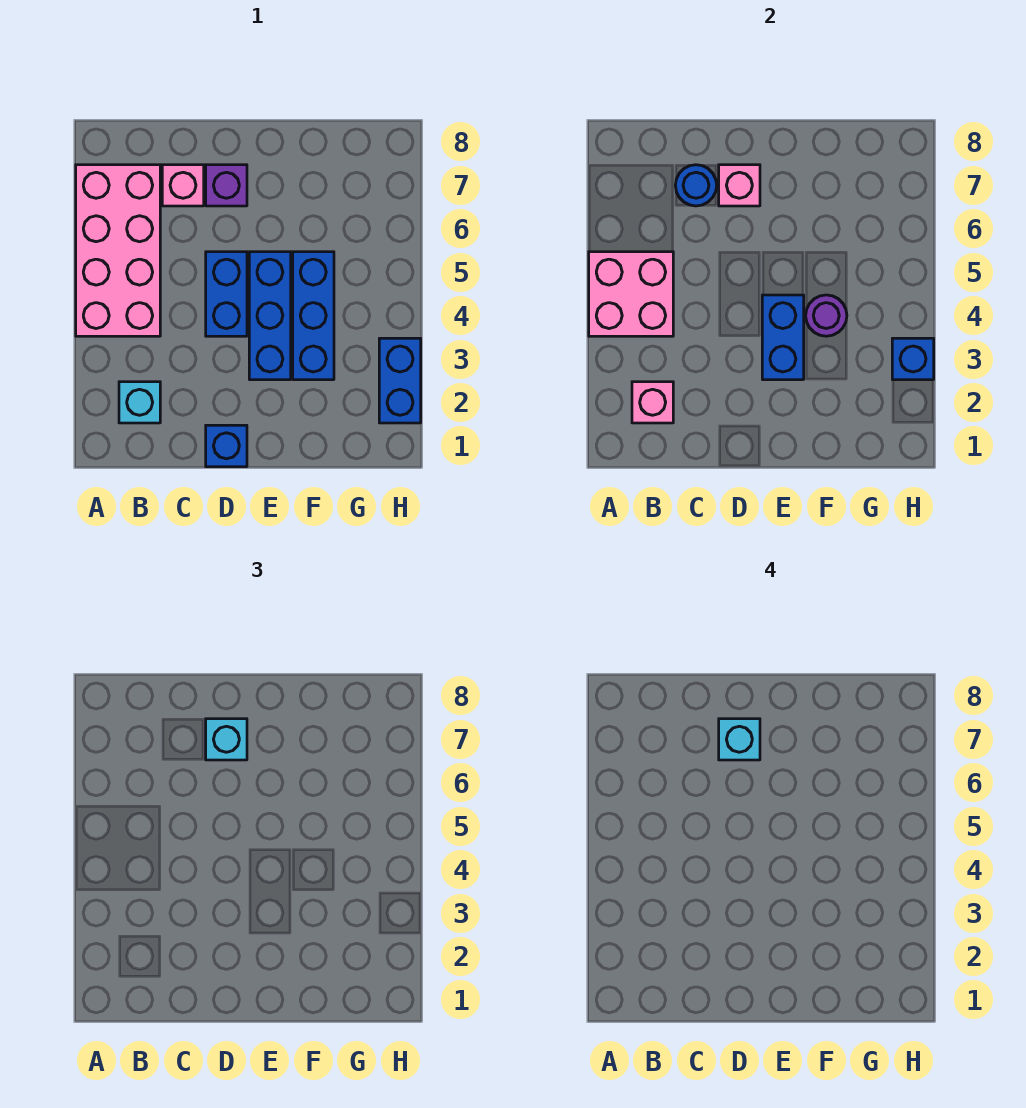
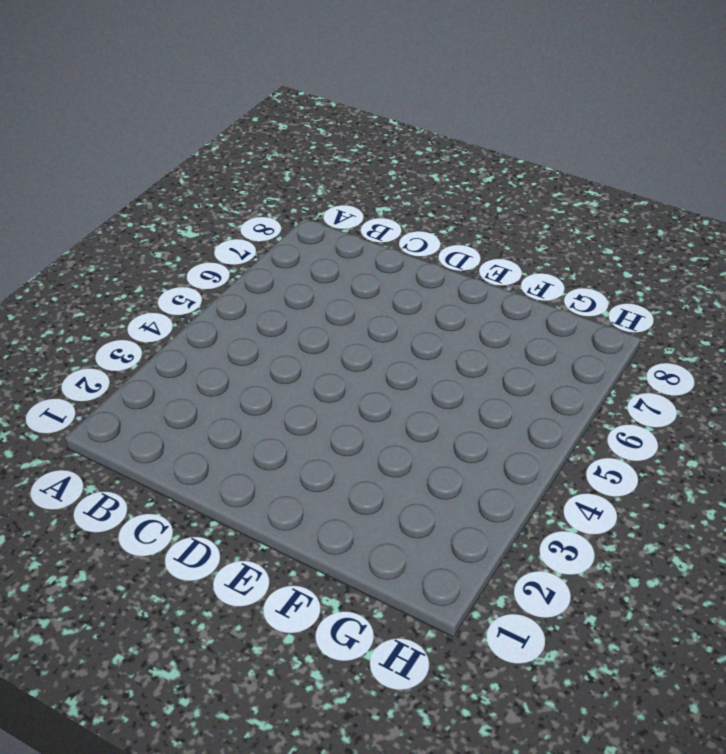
none -> pink brick A4:B7 level 1
none -> cyan brick B2 level 1
none -> pink brick C7 level 1

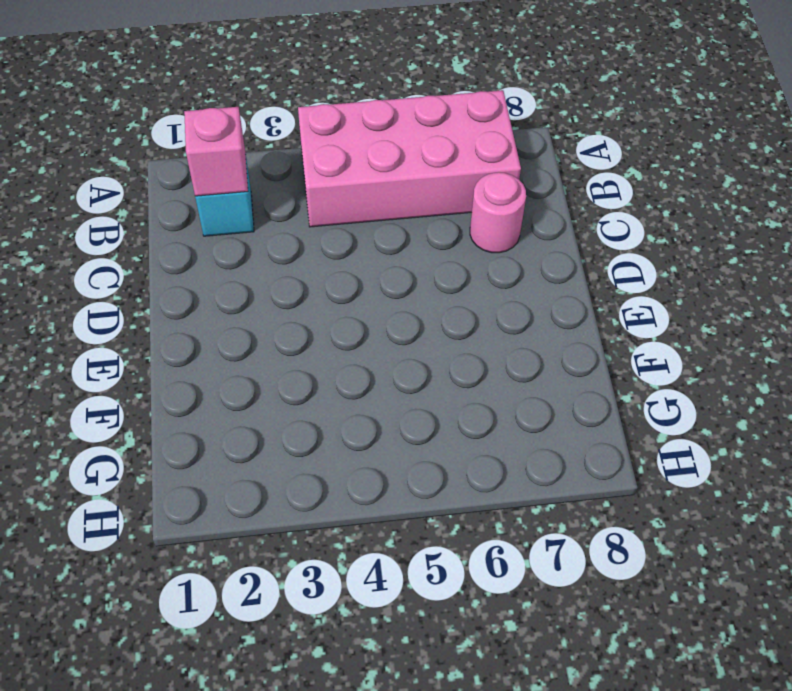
pink round brick C7 level 1 -> pink brick C7 level 1
none -> blue brick D1 level 1
none -> blue brick D4:D5 level 1
none -> purple brick D7 level 1

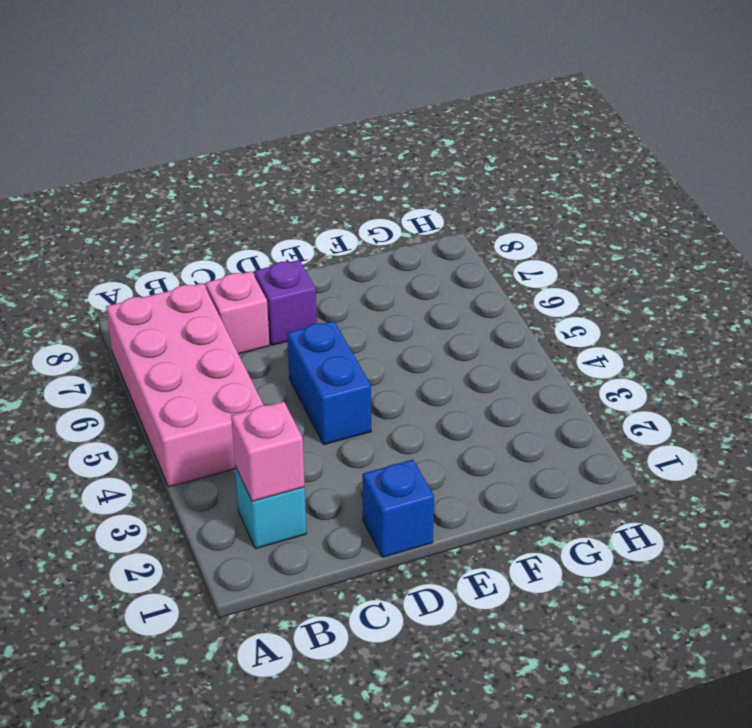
none -> blue brick E3:E5 level 1
none -> blue brick F3:F5 level 1
none -> blue brick H2:H3 level 1

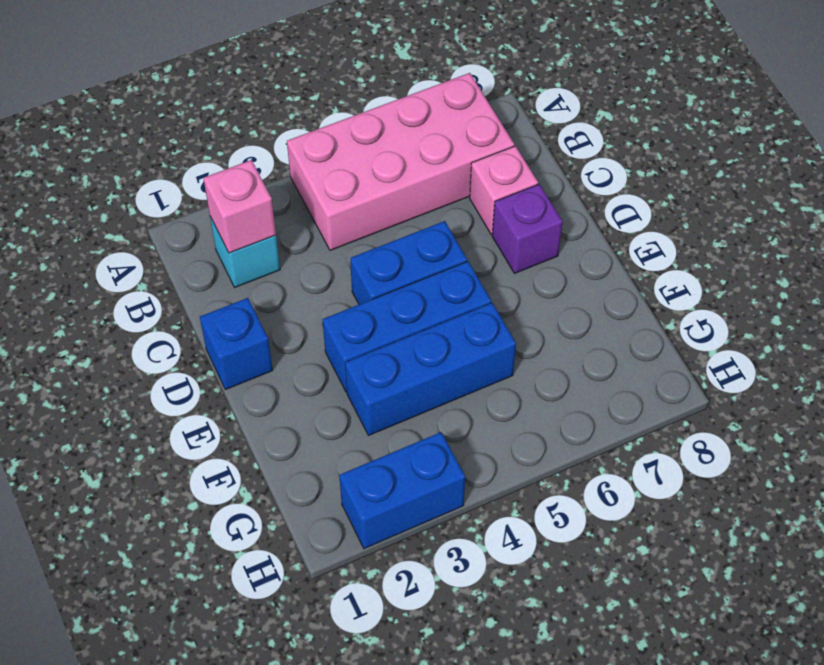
none -> pink brick A4:B5 level 2
none -> blue round brick C7 level 2
none -> pink brick D7 level 2

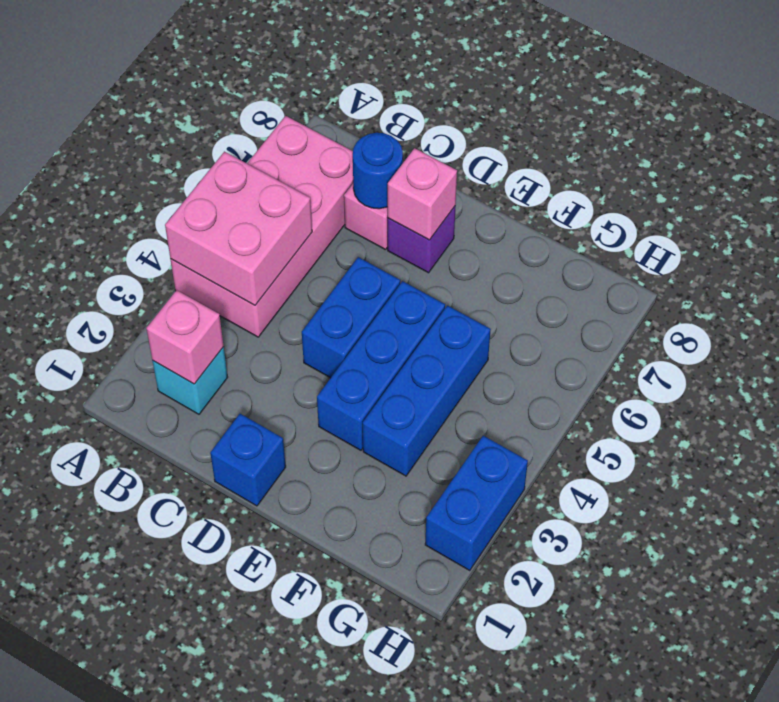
none -> blue brick E3:E4 level 2
none -> purple round brick F4 level 2
none -> blue brick H3 level 2

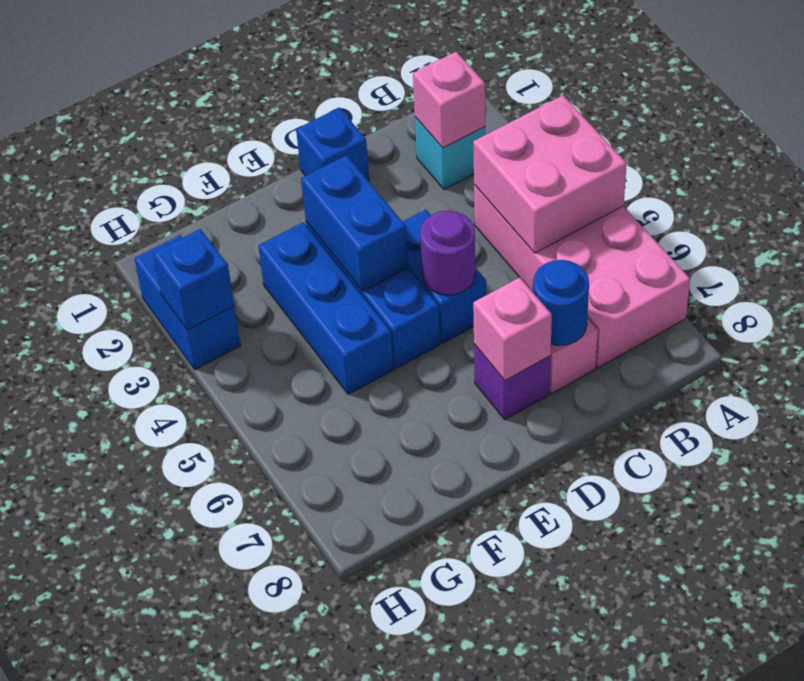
purple round brick D5 level 2 -> purple round brick F4 level 2
none -> cyan brick D7 level 3
none -> cyan brick D7 level 4

